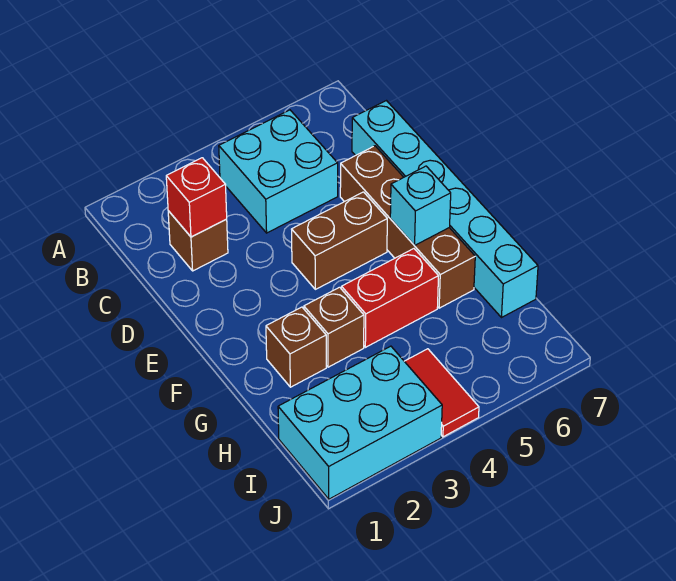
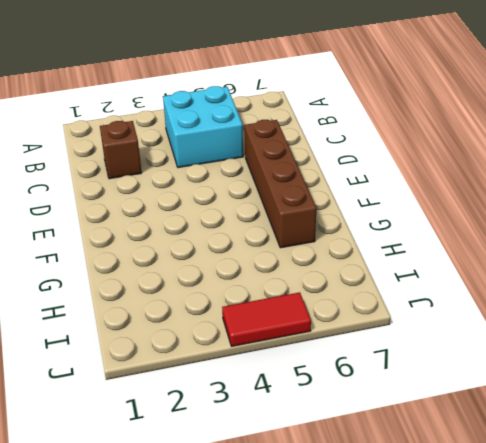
red tile J4:J5 level 1 -> red tile I4:J4 level 1
none -> cyan brick C7:H7 level 1
none -> brown brick E4:E5 level 1
none -> brown brick G2 level 1

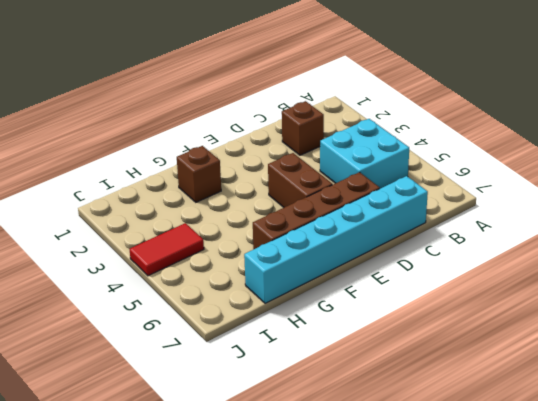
none -> brown brick G3 level 1
none -> red brick G4:G5 level 1
none -> cyan brick I1:J3 level 1

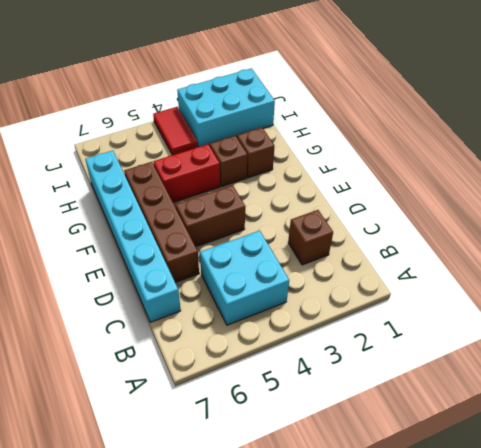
none -> red brick C2 level 2
none -> cyan brick F6 level 2

